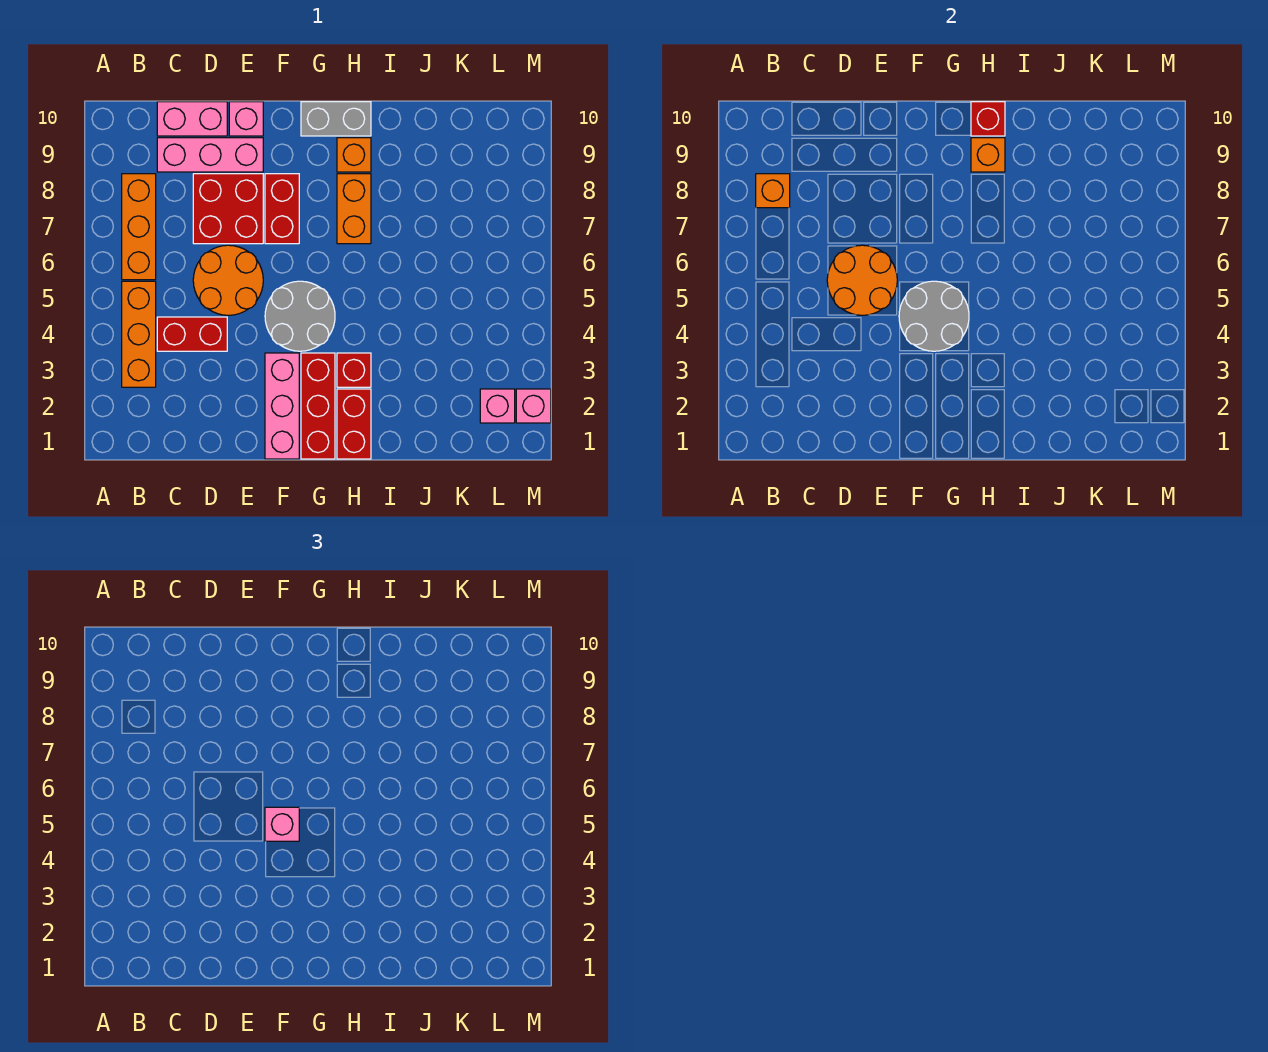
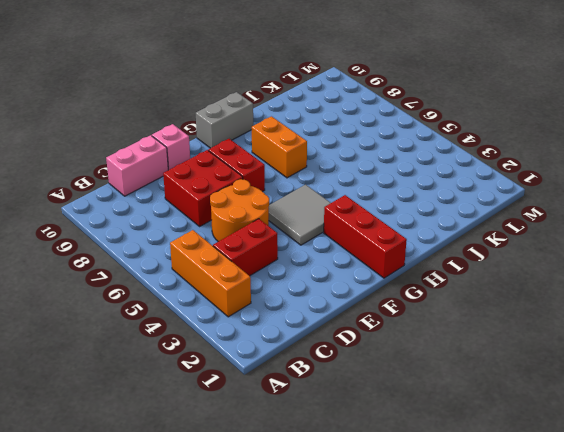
grey tile F4:G5 level 1 -> grey round brick F4:G5 level 1
none -> orange brick B6:B8 level 1
none -> pink brick C9:E9 level 1
none -> pink brick F1:F3 level 1

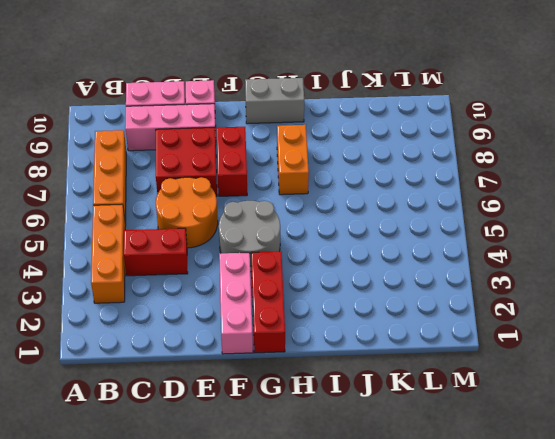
none -> red brick H1:H2 level 1
none -> red brick H3 level 1
none -> orange brick H9 level 1

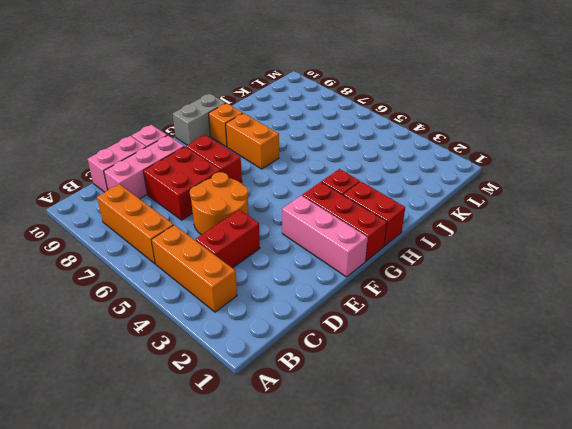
none -> grey round brick F4:G5 level 1
none -> pink brick L2 level 1
none -> pink brick M2 level 1

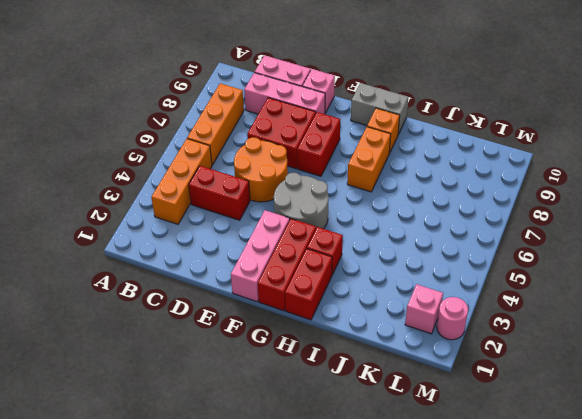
pink round brick M2 level 1 -> pink brick M2 level 1
none -> orange brick B8 level 2
none -> orange round brick D5:E6 level 2
none -> grey round brick F4:G5 level 2

